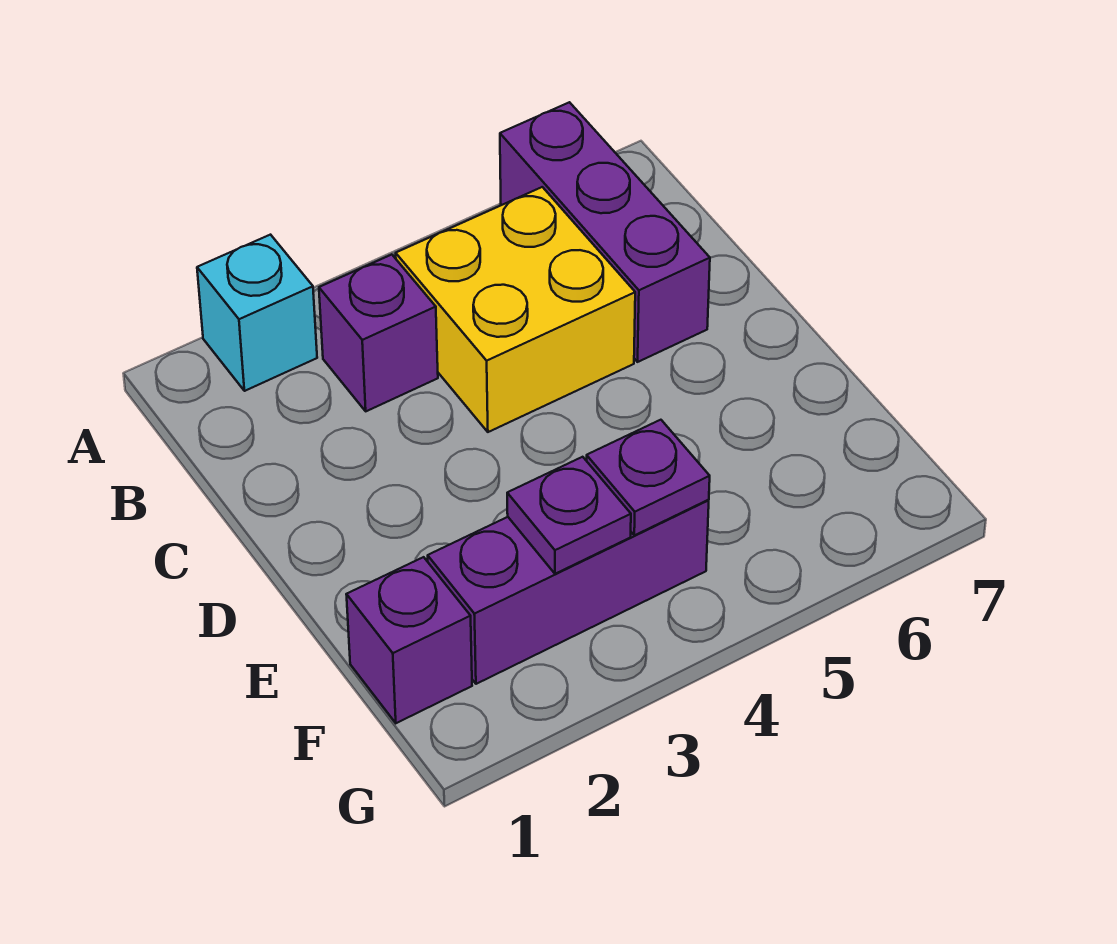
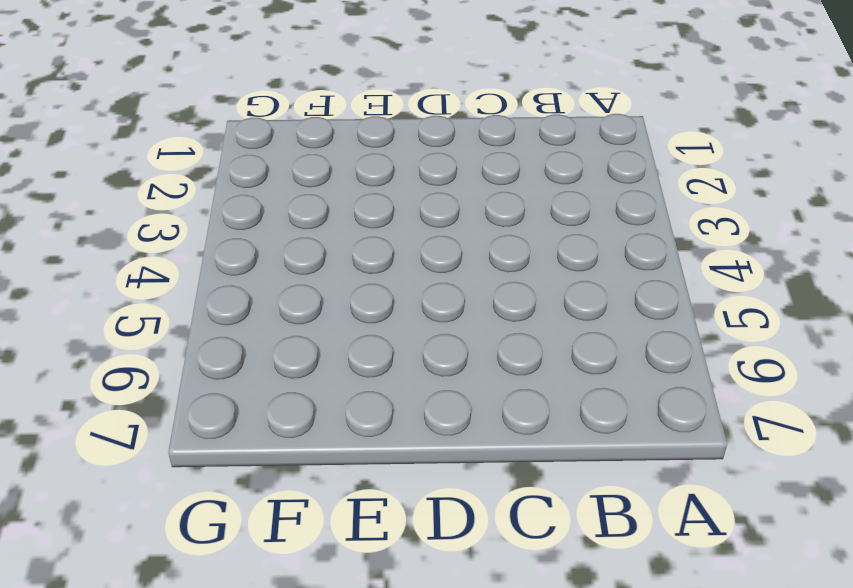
none -> cyan brick A2 level 1
none -> purple brick A6:C6 level 1

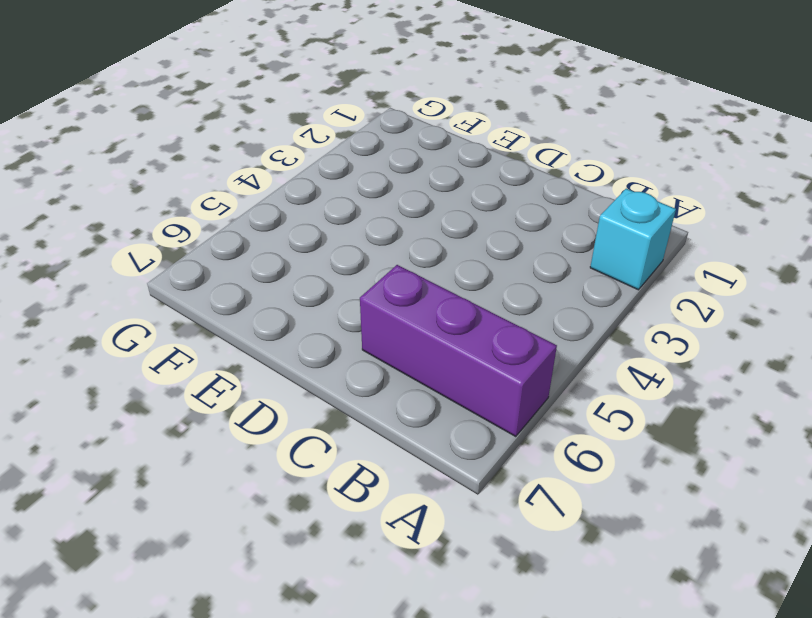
none -> purple brick B3 level 1
none -> yellow brick B4:C5 level 1

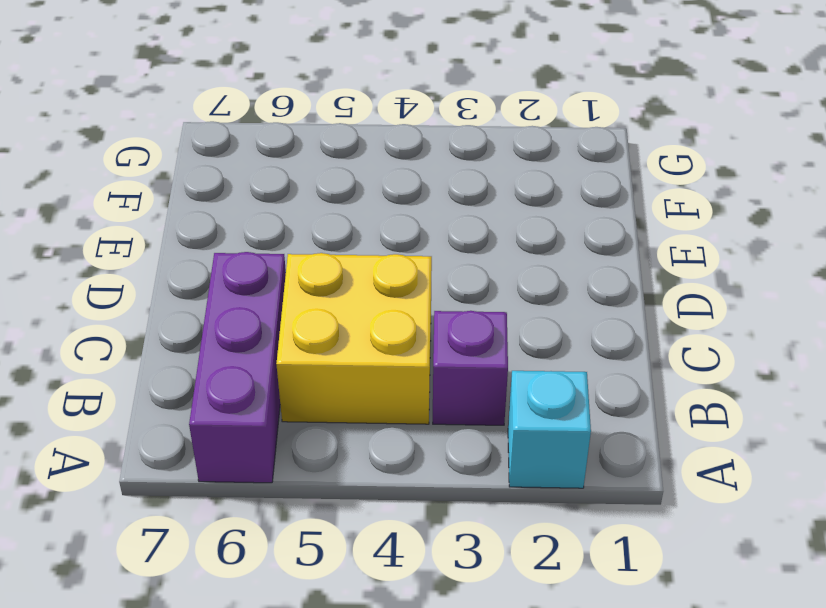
none -> purple brick F1 level 1
none -> purple brick F2:F4 level 1

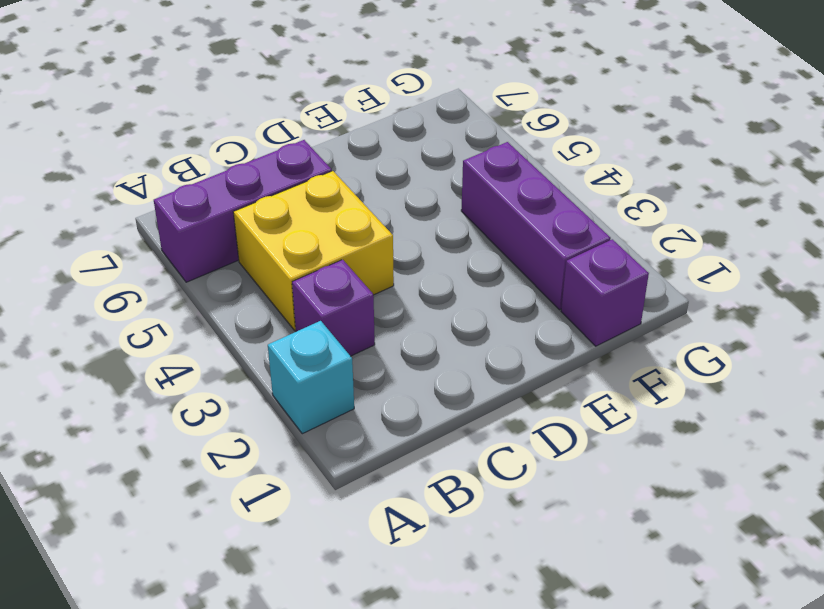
none -> purple plate F3 level 2
none -> purple plate F4 level 2

